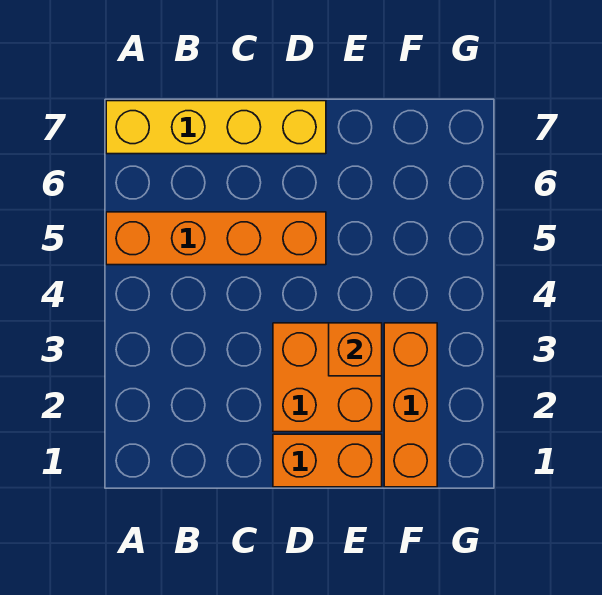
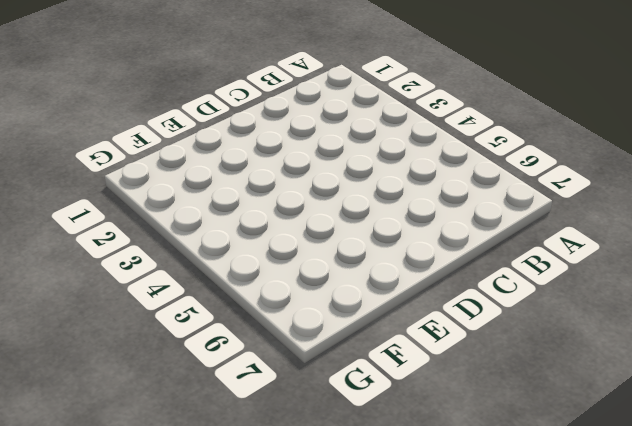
none -> orange brick A5:D5 level 1
none -> yellow brick A7:D7 level 1

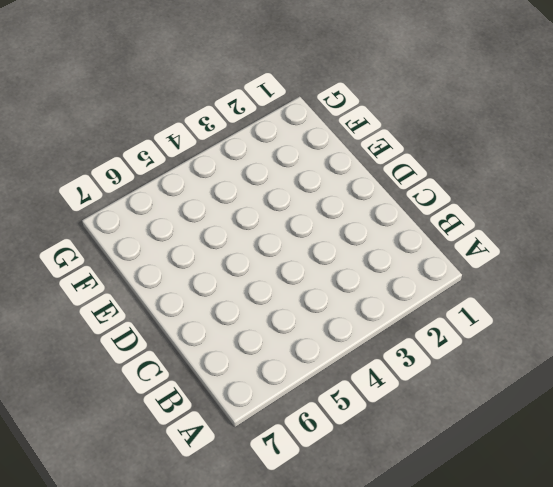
none -> orange brick A5:D5 level 1
none -> yellow brick A7:D7 level 1

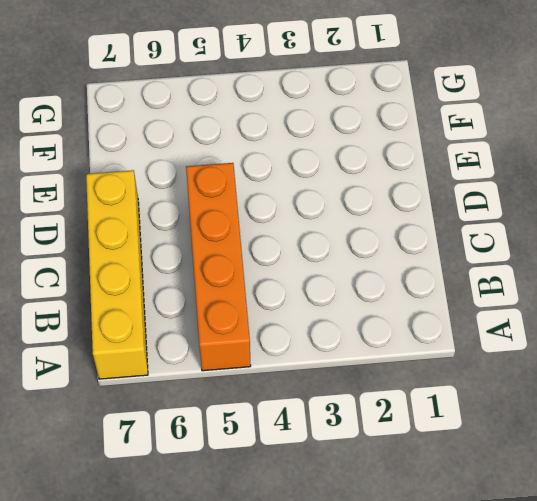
none -> orange brick D1:E1 level 1
none -> orange brick D2:E3 level 1

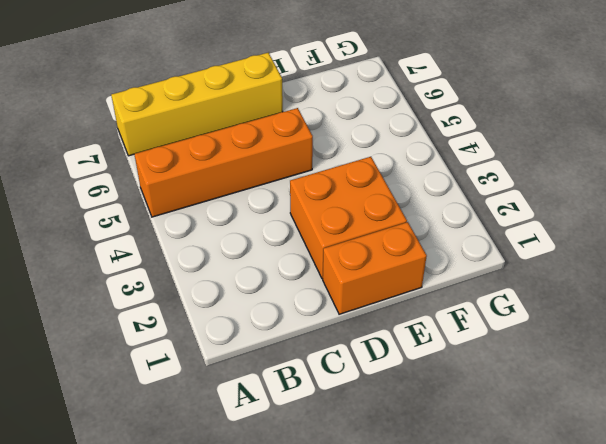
none -> orange brick F1:F3 level 1
none -> orange brick E3 level 2

